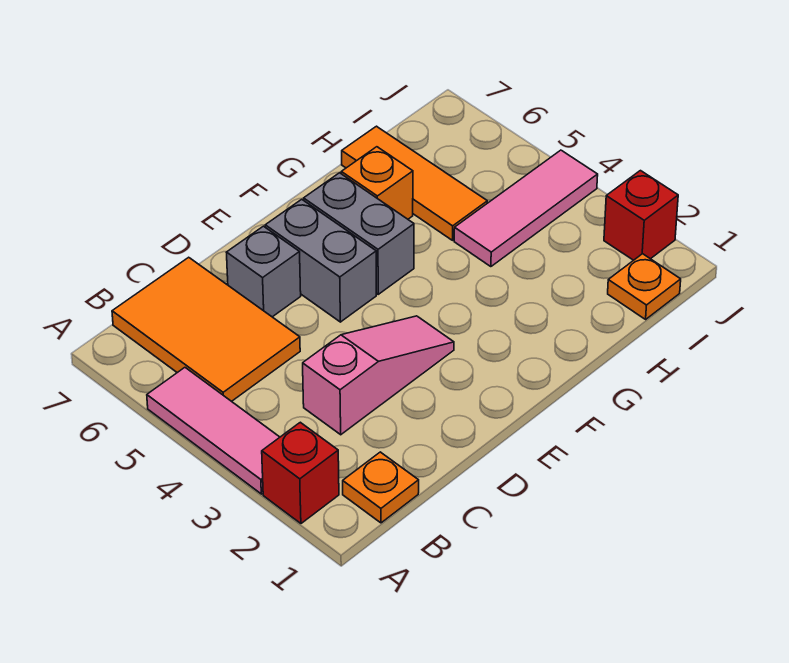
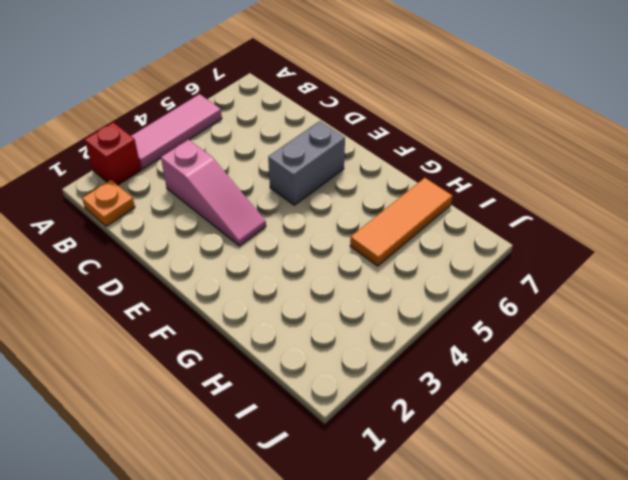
none -> orange tile B5:C7 level 1
none -> grey brick D6 level 1
none -> grey brick F5:F6 level 1

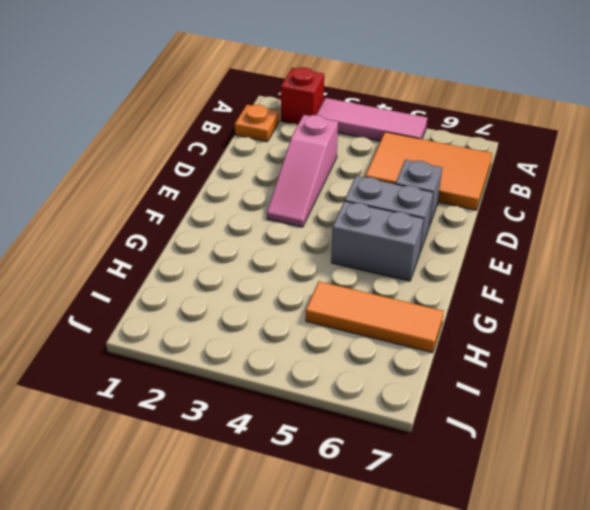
none -> orange brick G6 level 1
none -> pink tile H4:J4 level 1
none -> orange plate I1 level 1

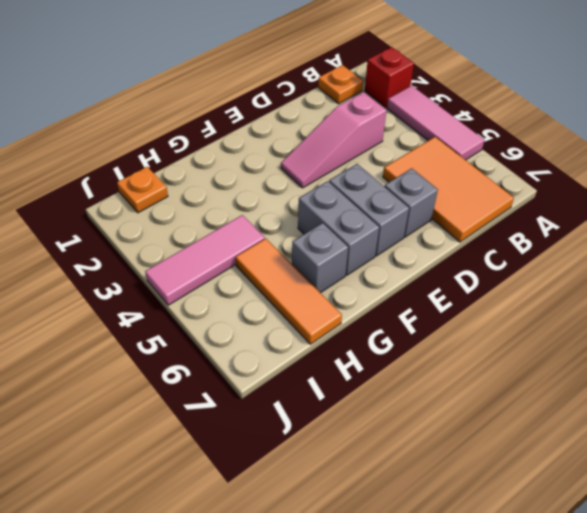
grey brick G6 level 1 -> orange brick G6 level 1
none -> red brick J2 level 1

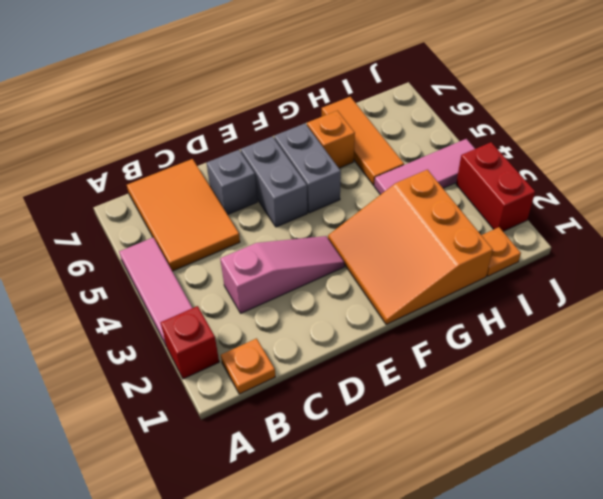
orange slope F1:H3 level 1 top H -> none
red brick J2:J3 level 1 -> red brick J2 level 1

